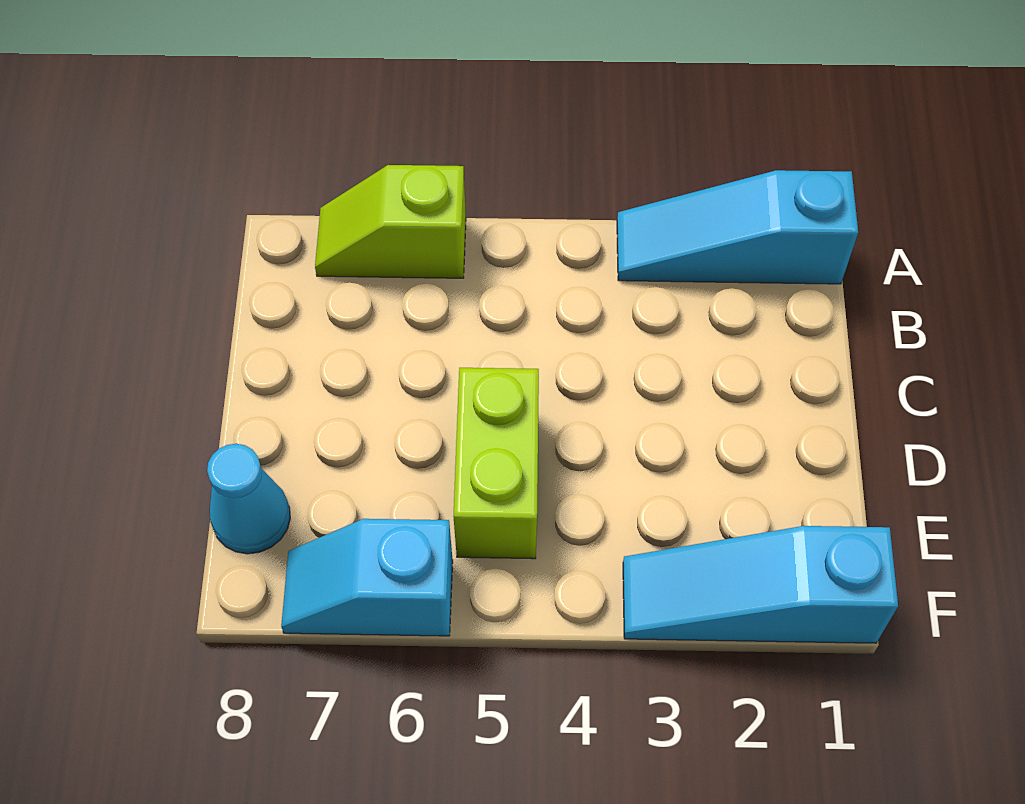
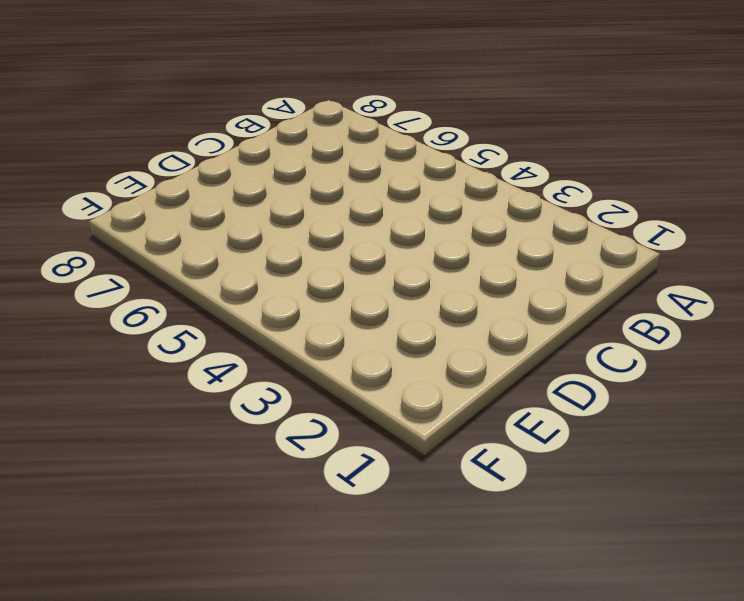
none -> cyan slope A1:A3 level 1 top 1
none -> lime slope A6:A7 level 1 top 6

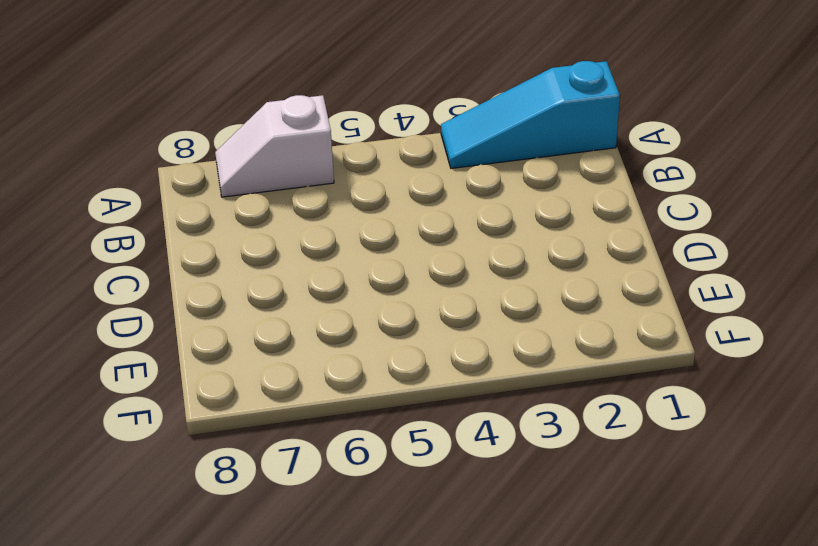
white slope A6:A7 level 1 top 6 -> lime slope A6:A7 level 1 top 6
none -> lime brick D5:E5 level 1
none -> cyan cone E8 level 1

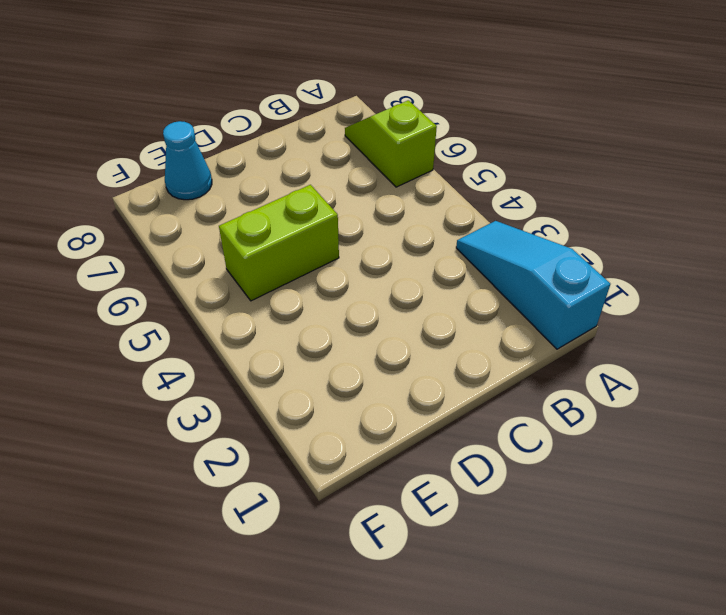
none -> cyan slope F1:F3 level 1 top 1
none -> cyan slope F6:F7 level 1 top 6

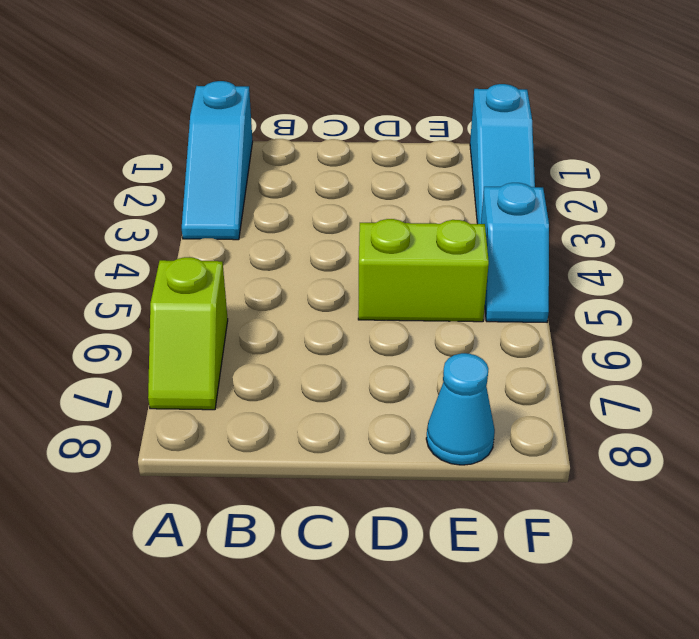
cyan slope F4:F5 level 1 top 4 -> cyan slope F6:F7 level 1 top 6

